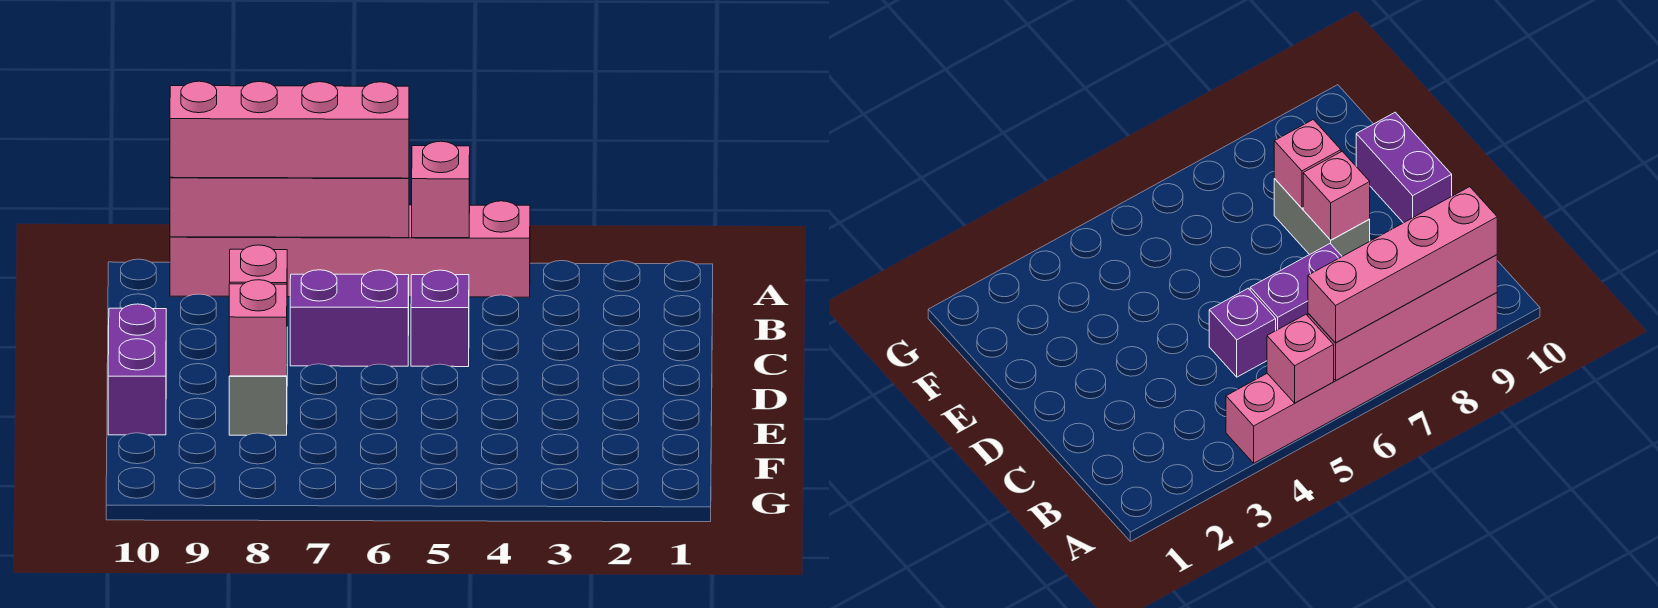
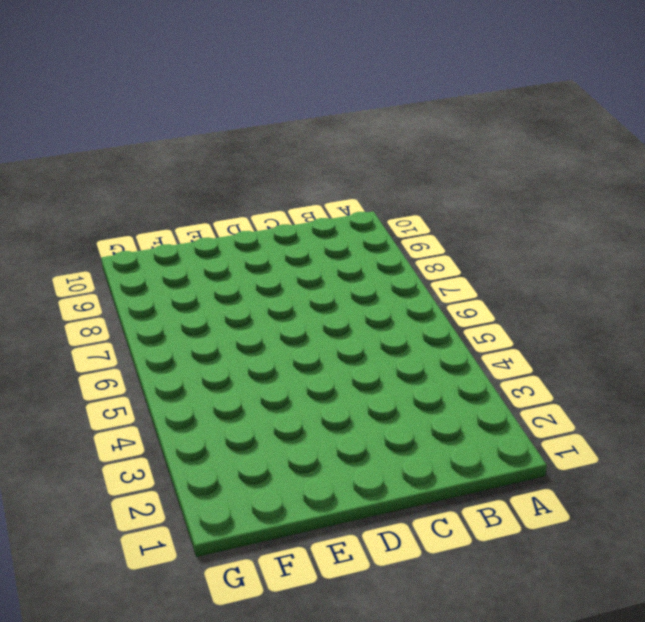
none -> pink brick A4:A9 level 1
none -> purple brick C5 level 1

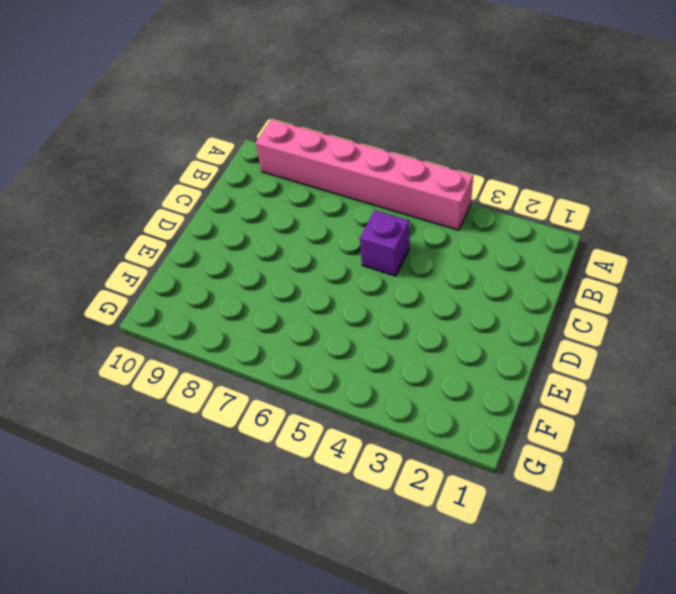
none -> purple brick C6:C7 level 1
none -> grey brick D8:E8 level 1

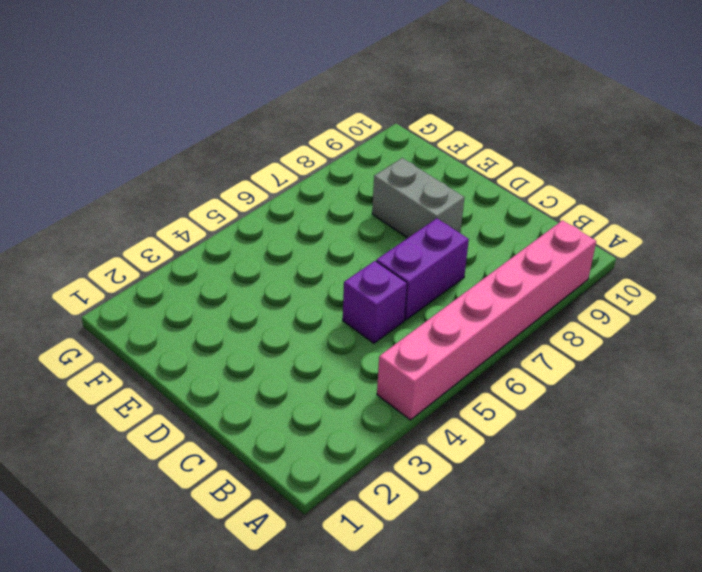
none -> purple brick D10:E10 level 1
none -> pink brick A5 level 2

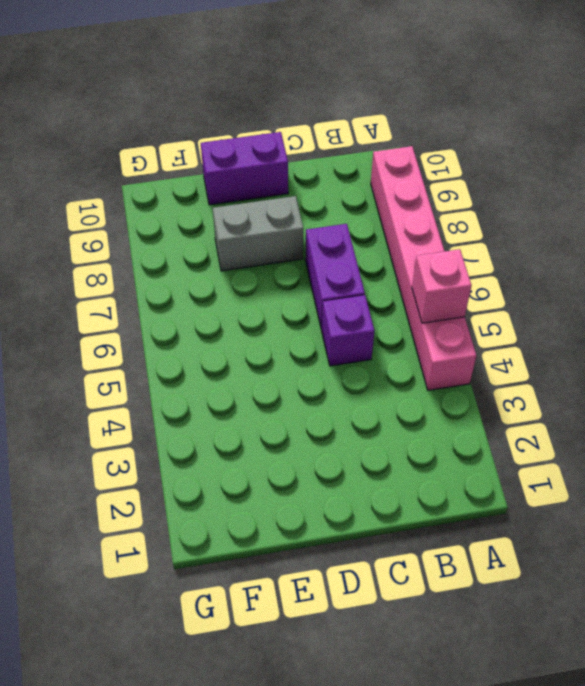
none -> pink brick A6:A9 level 2
none -> pink brick D8 level 2

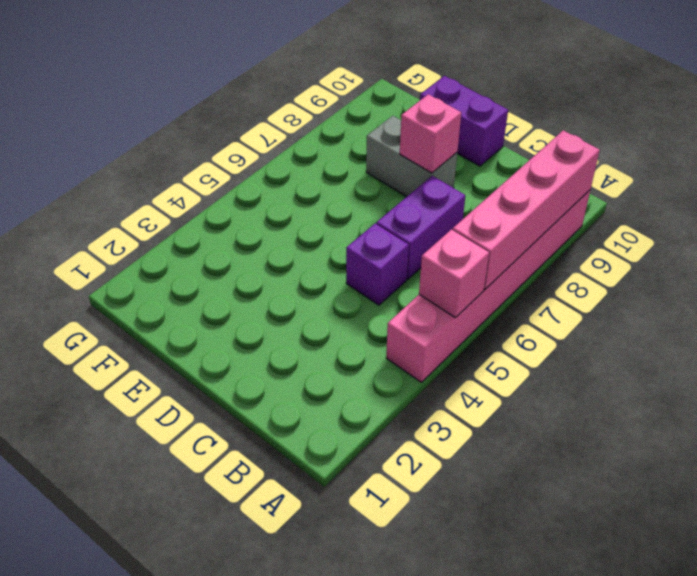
none -> pink brick E8 level 2
none -> pink brick A6:A9 level 3

